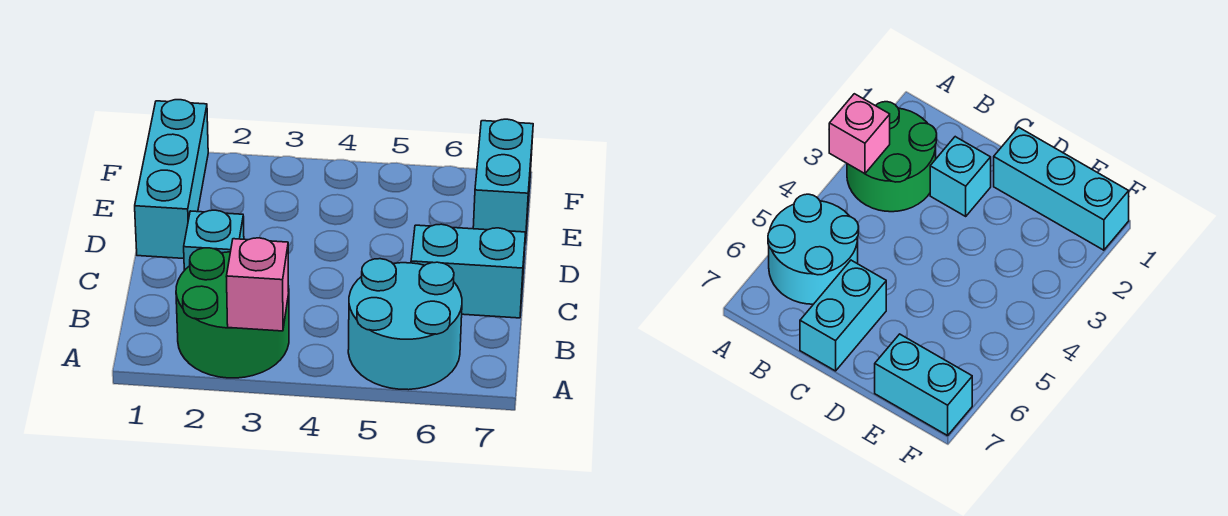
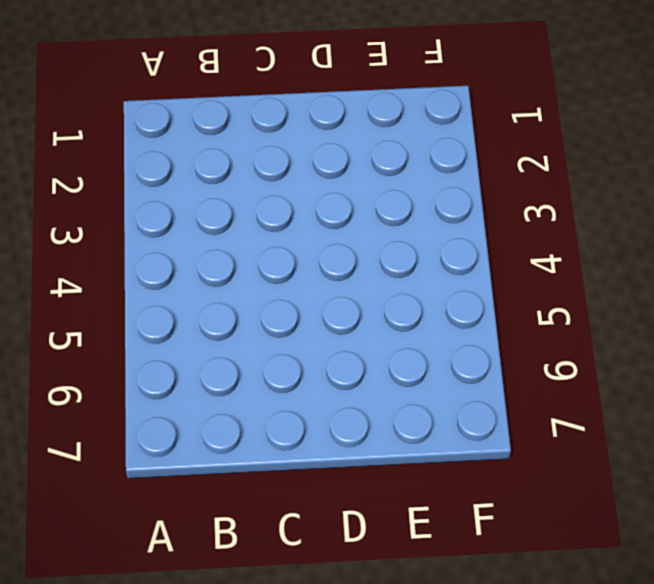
none -> green round brick A2:B3 level 1
none -> cyan round brick A5:B6 level 1

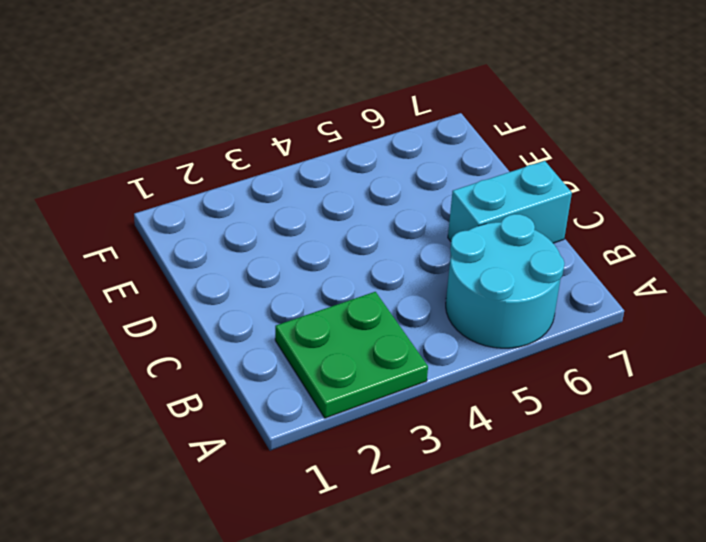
green plate A2:B3 level 1 -> green round brick A2:B3 level 1
none -> cyan brick C2 level 1
none -> cyan brick D1:F1 level 1

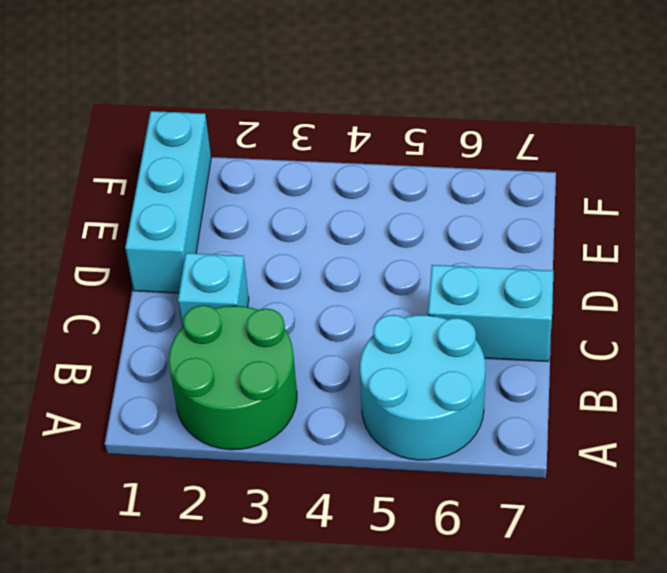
none -> cyan brick E7:F7 level 1
none -> pink brick A3 level 2

